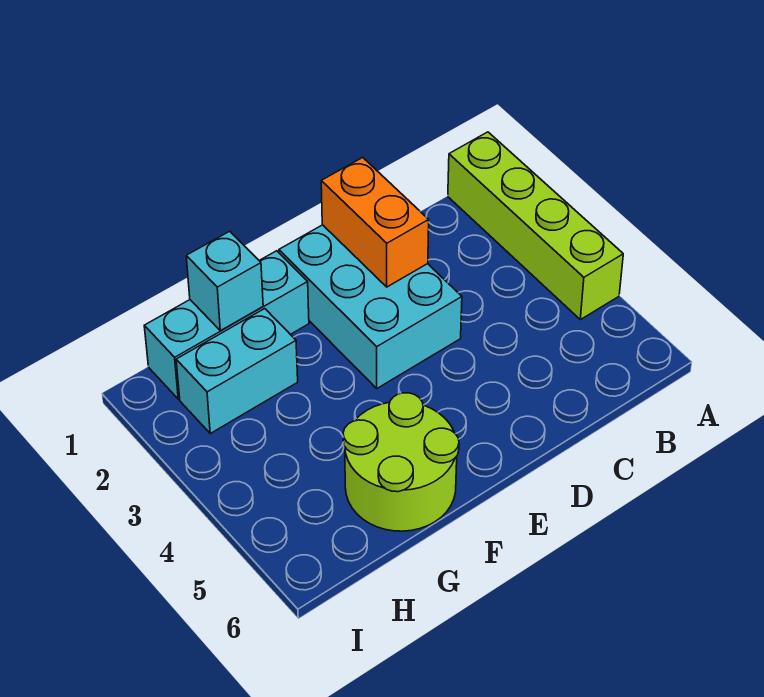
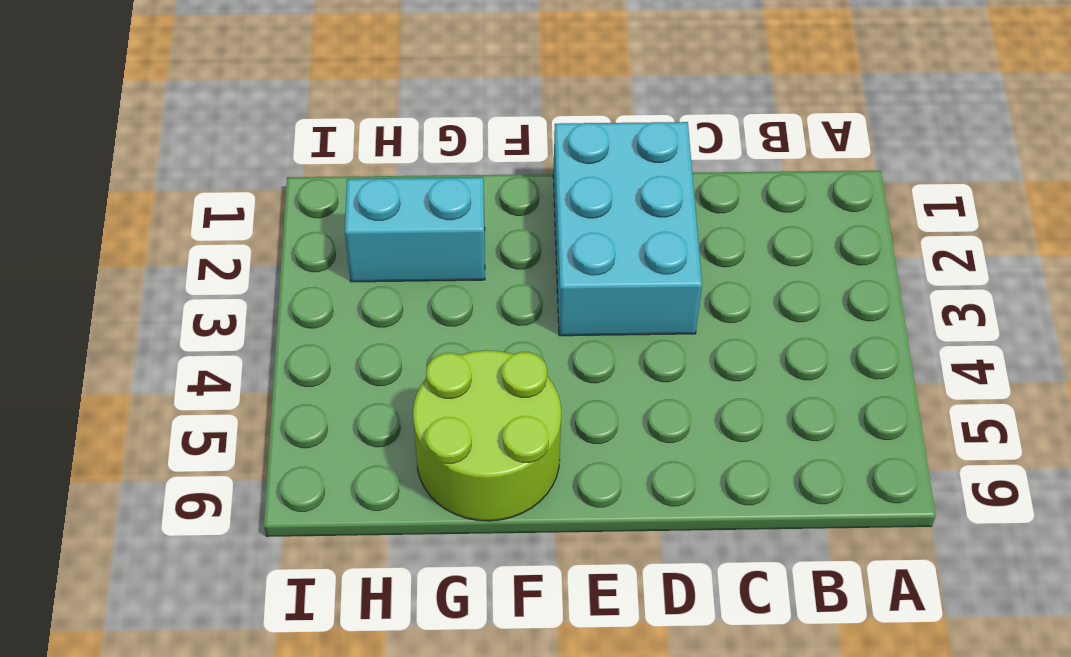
none -> lime brick A1:A4 level 1
none -> cyan brick F1:H1 level 1

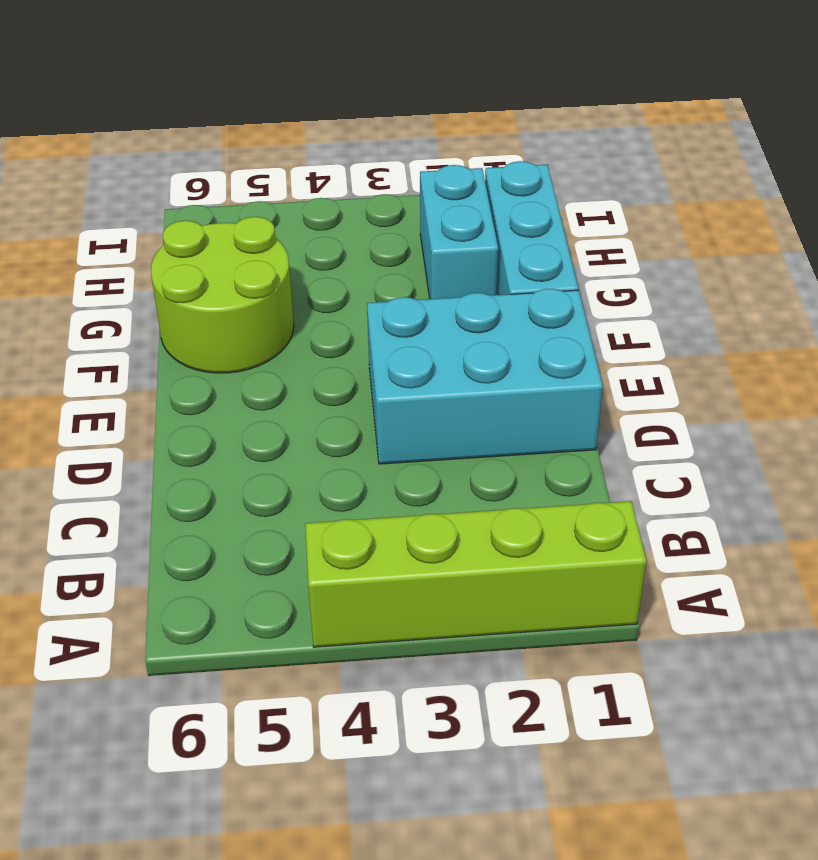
none -> orange brick D1:D2 level 2
none -> cyan brick G1 level 2

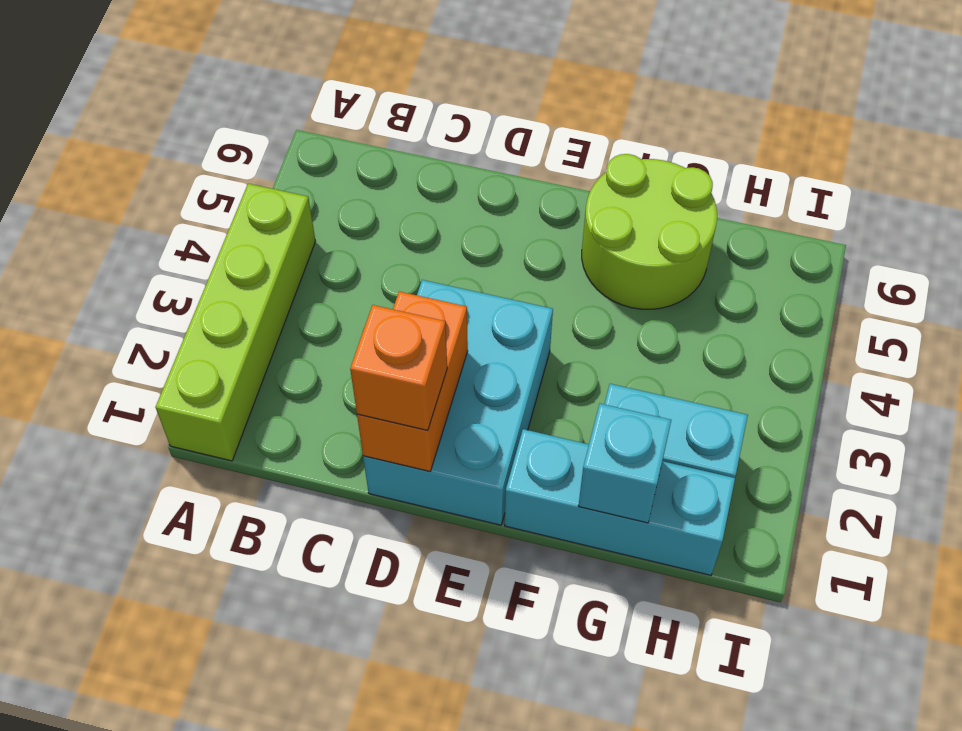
orange brick D1 level 3 -> none

